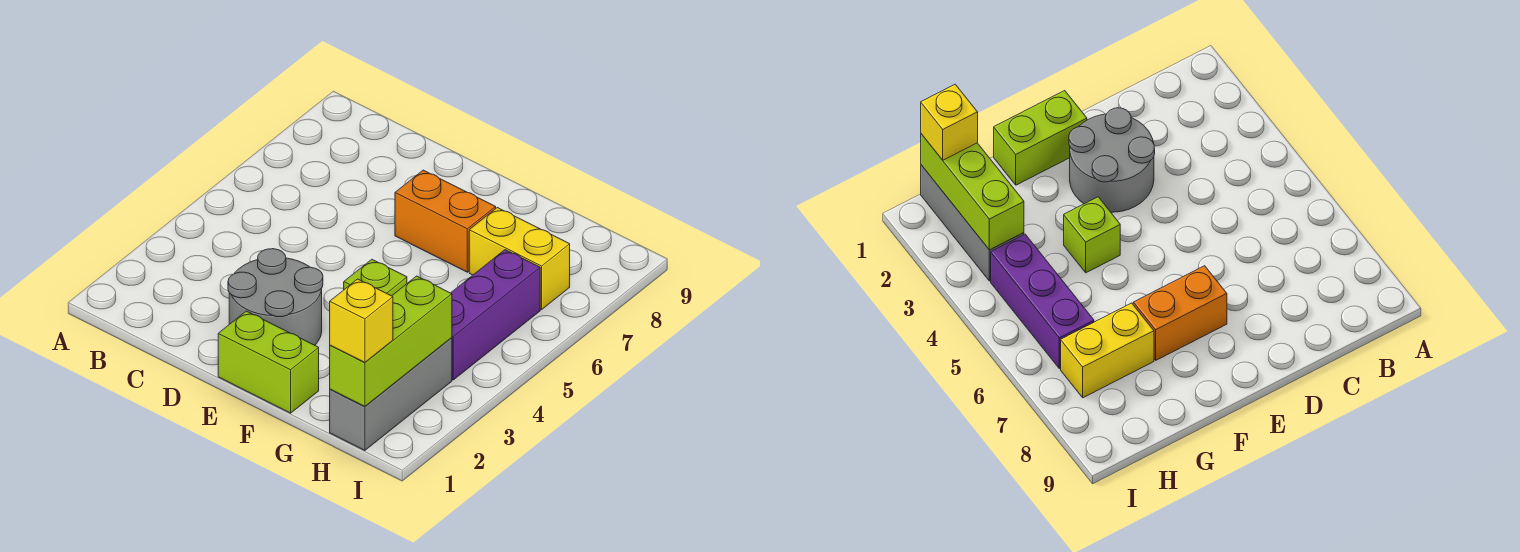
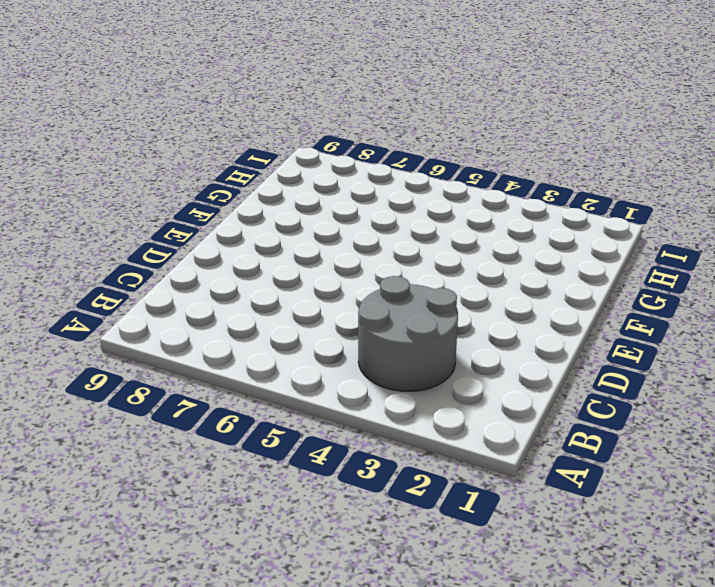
grey round brick B3:C4 level 1 -> grey round brick D2:E3 level 1
none -> lime brick E1:F1 level 1
none -> orange brick E7:F7 level 1

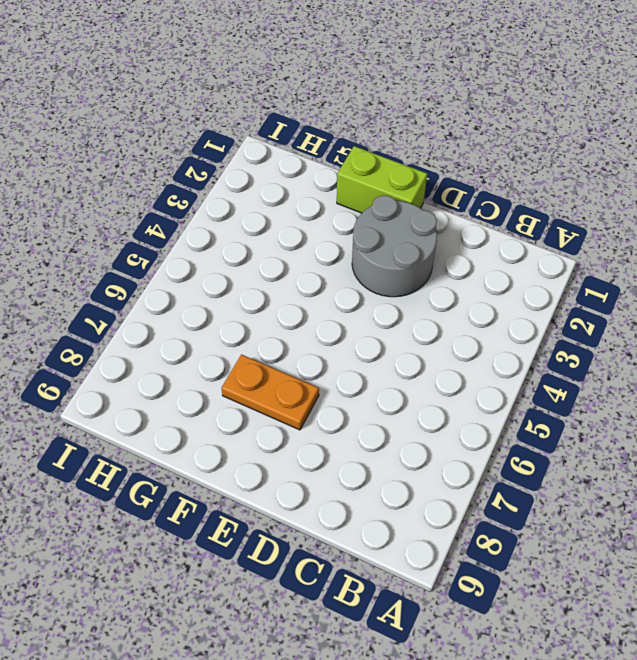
orange plate E7:F7 level 1 -> orange brick E7:F7 level 1
none -> lime brick F4 level 1
none -> yellow brick G7:H7 level 1

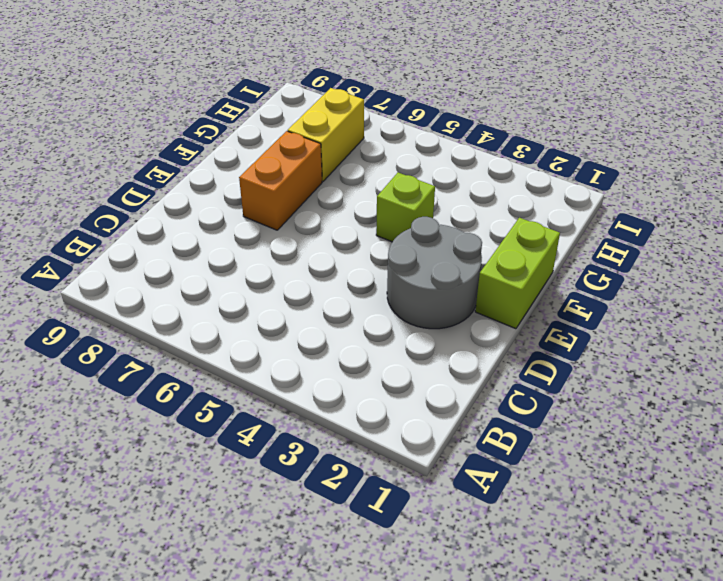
none -> grey brick H1:H3 level 1
none -> purple brick H4:H6 level 1

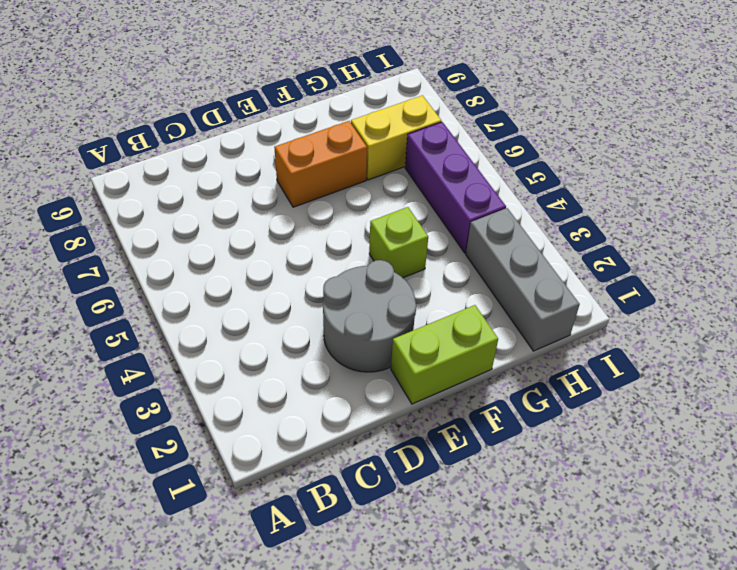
none -> lime brick H1:H3 level 2
none -> yellow brick H1 level 3

